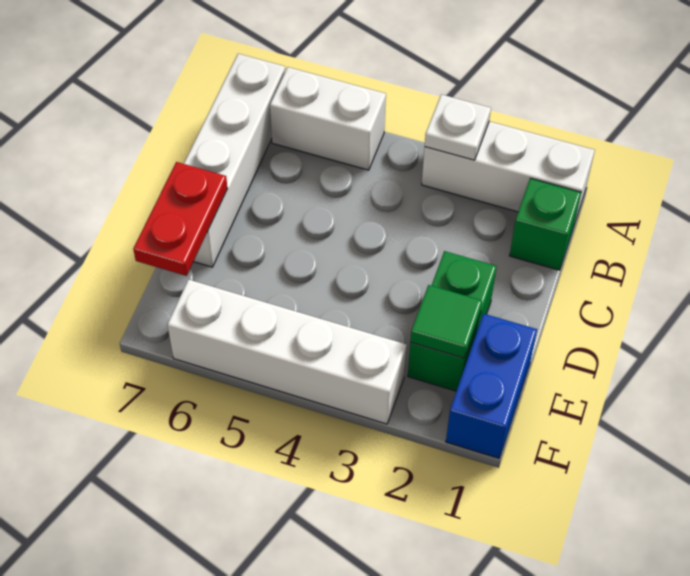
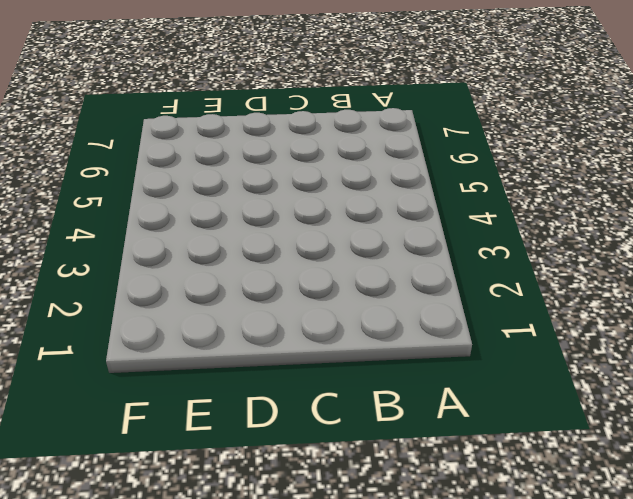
none -> white brick A1:A3 level 1
none -> white brick A5:A6 level 1

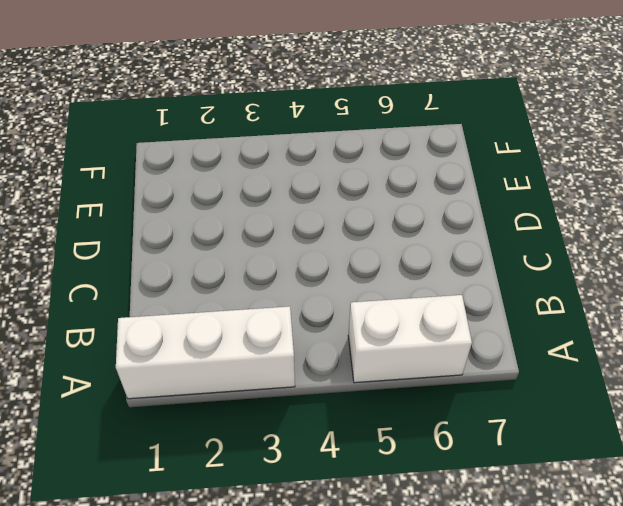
none -> white brick A7:D7 level 1
none -> green brick B1 level 1

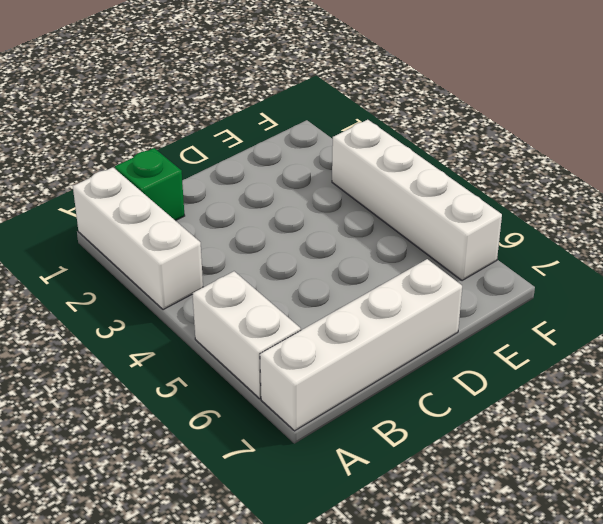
none -> green brick D2:E2 level 1
none -> blue brick E1:F1 level 1

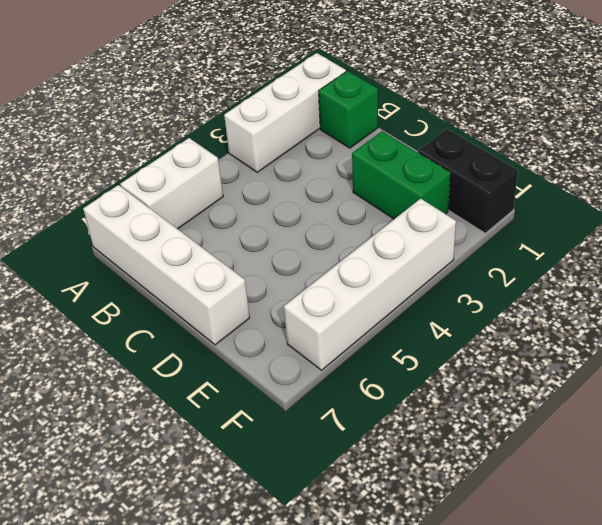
black brick E1:F1 level 1 -> blue brick E1:F1 level 1
none -> white plate A3 level 2
none -> red plate D7:E7 level 2

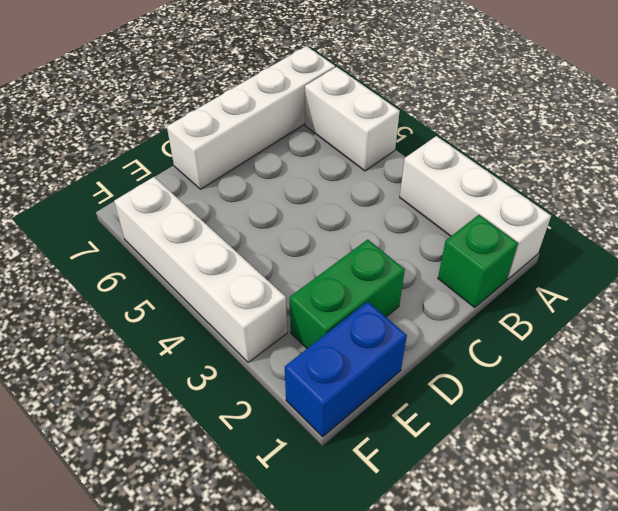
none -> white plate A3 level 2
none -> red plate D7:E7 level 2

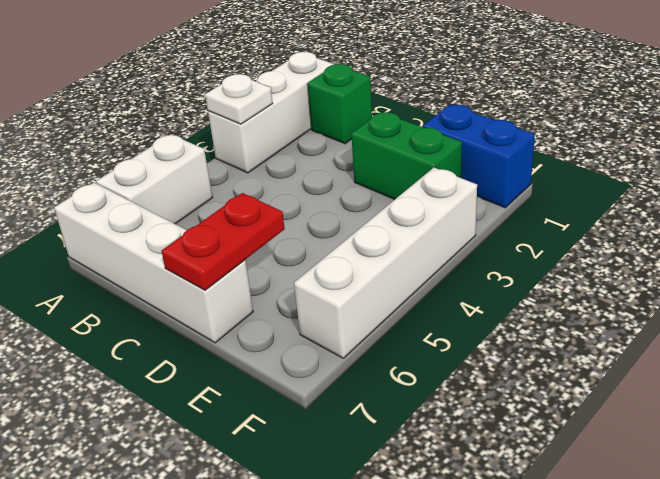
red plate D6:D7 level 2 -> red plate D7:E7 level 2
none -> green tile E2 level 2

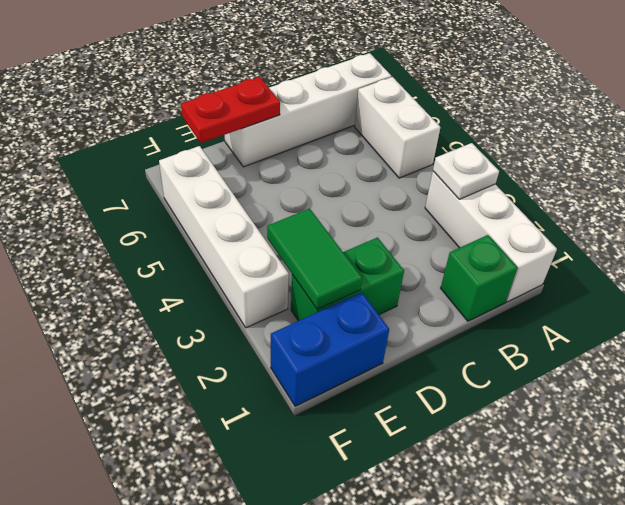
green tile E2:E3 level 2 -> green tile E2 level 2

